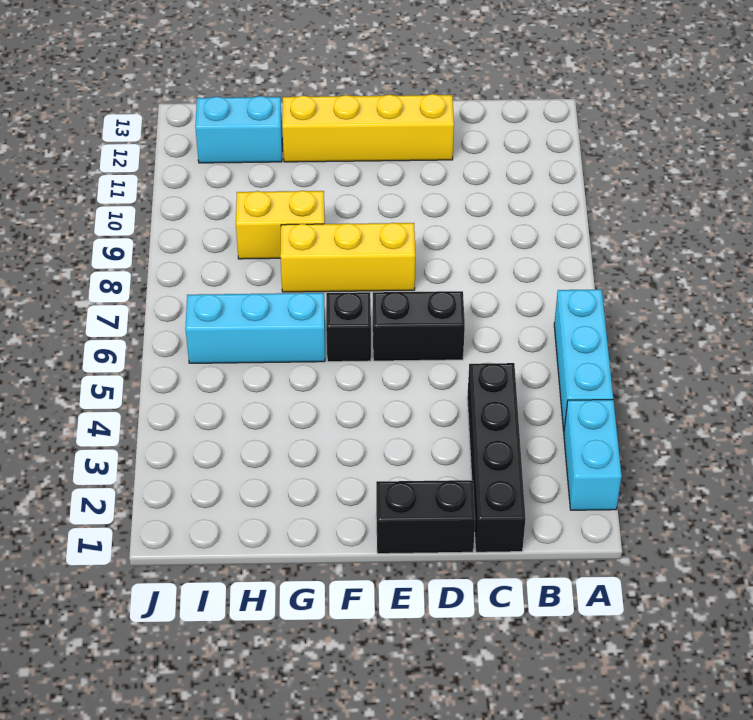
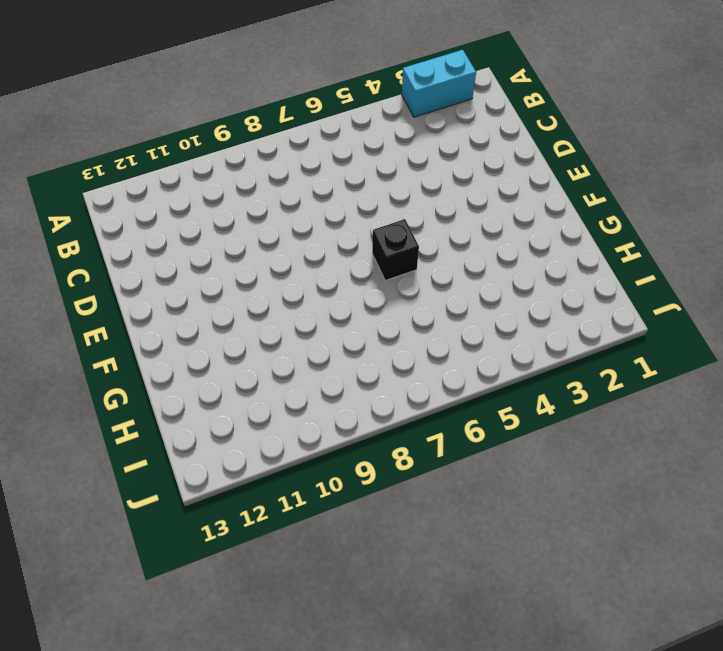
none -> cyan brick A4:A6 level 1
none -> black brick C1:C4 level 1

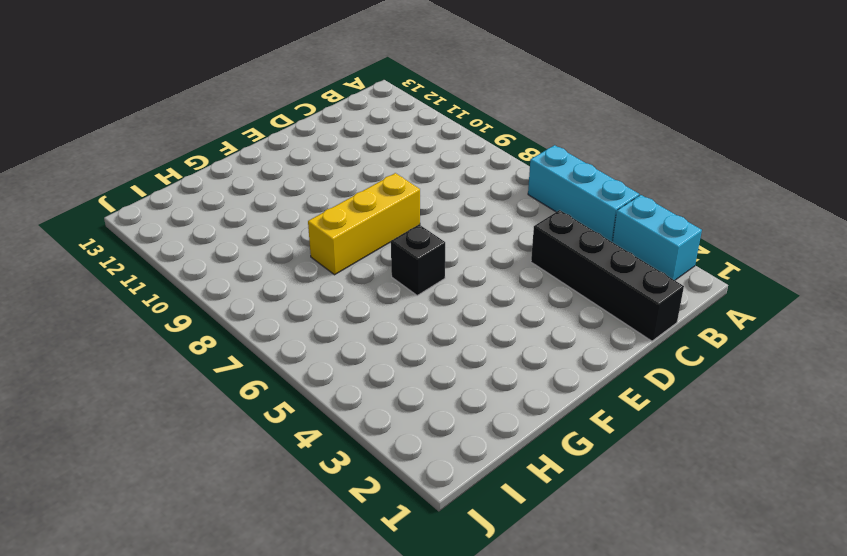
none -> black brick D1:E1 level 1
none -> black brick D6:E6 level 1

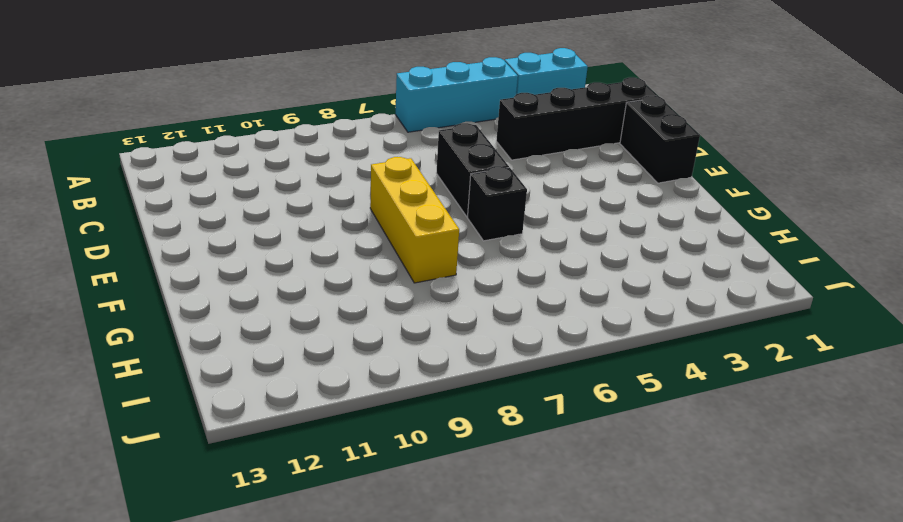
none -> yellow brick D12:G12 level 1
none -> cyan brick G6:I6 level 1

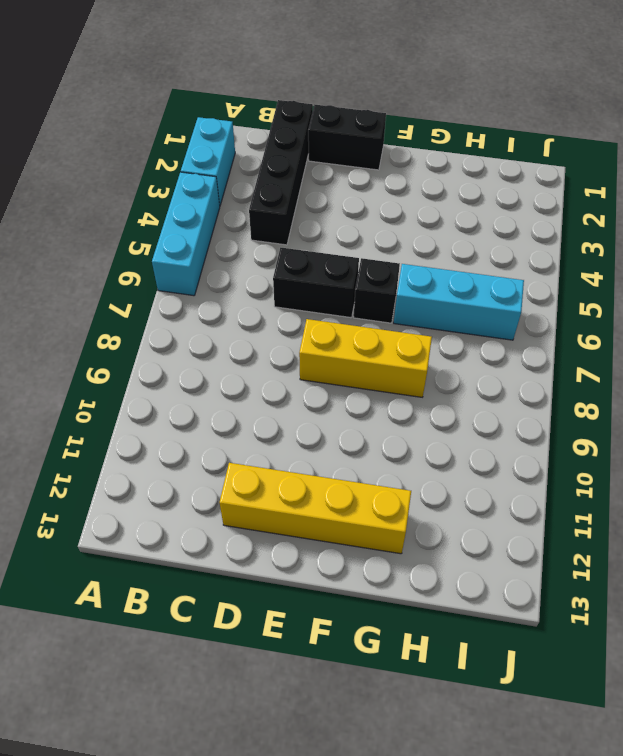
none -> yellow brick G9:H9 level 1
none -> cyan brick H12:I12 level 1

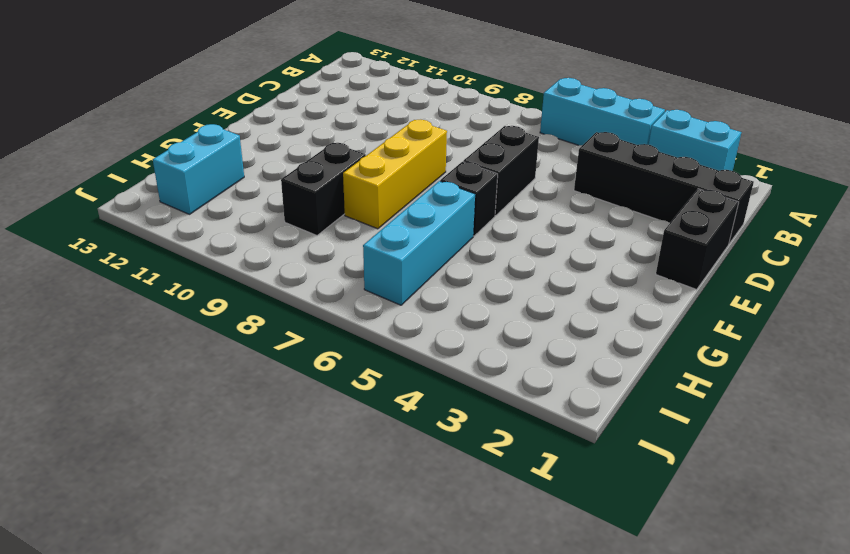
black brick G9:H9 level 1 -> yellow brick G9:H9 level 1
none -> yellow brick D12:G12 level 1

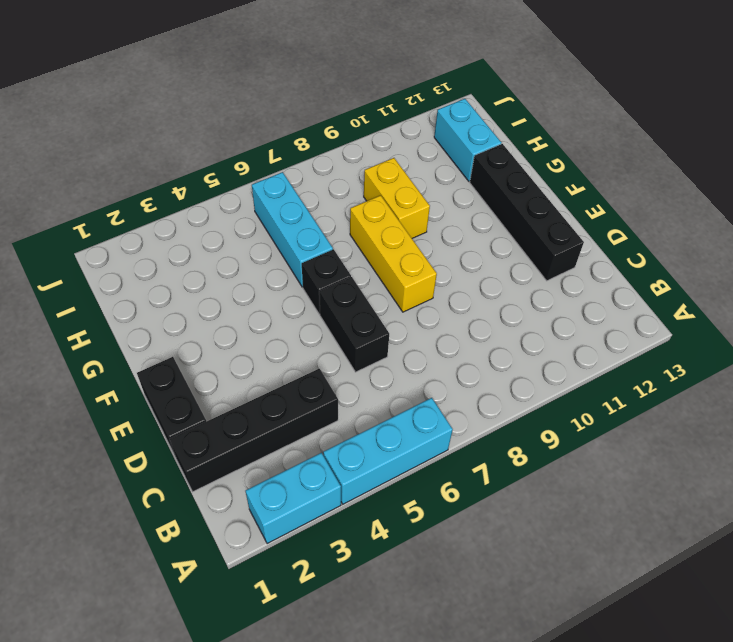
black brick D12:G12 level 1 -> yellow brick D12:G12 level 1

